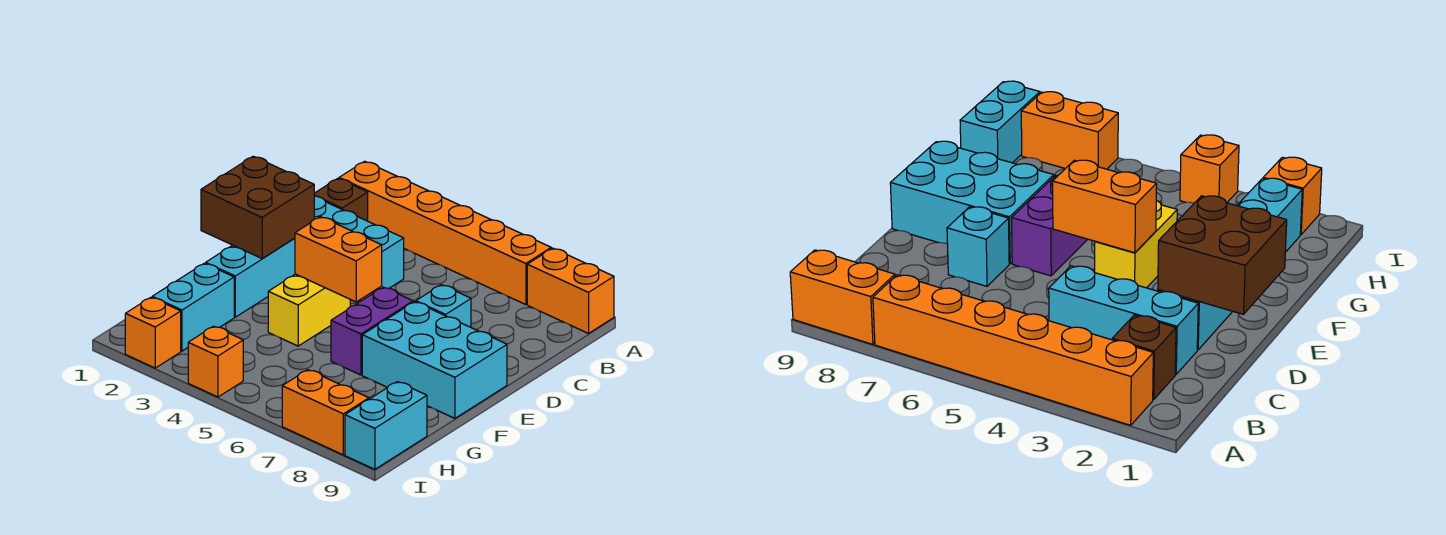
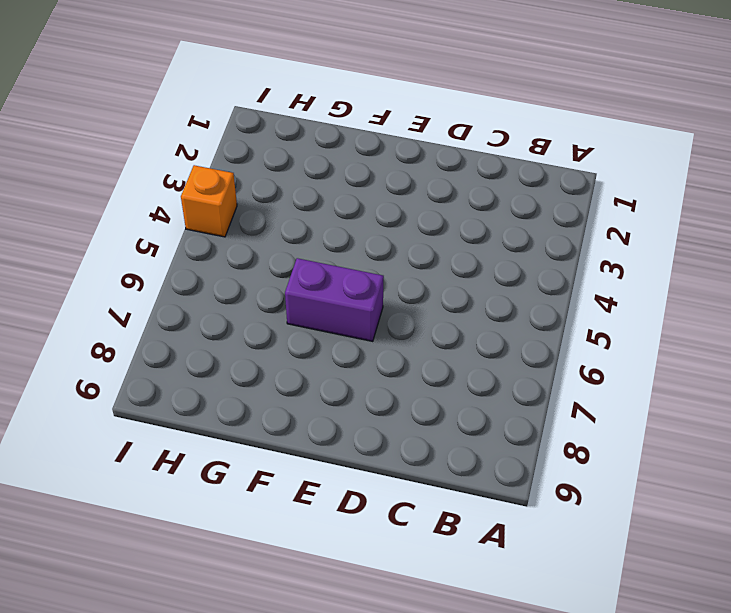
none -> orange brick A2:A7 level 1
none -> orange brick A8:A9 level 1
none -> brown brick B2 level 1

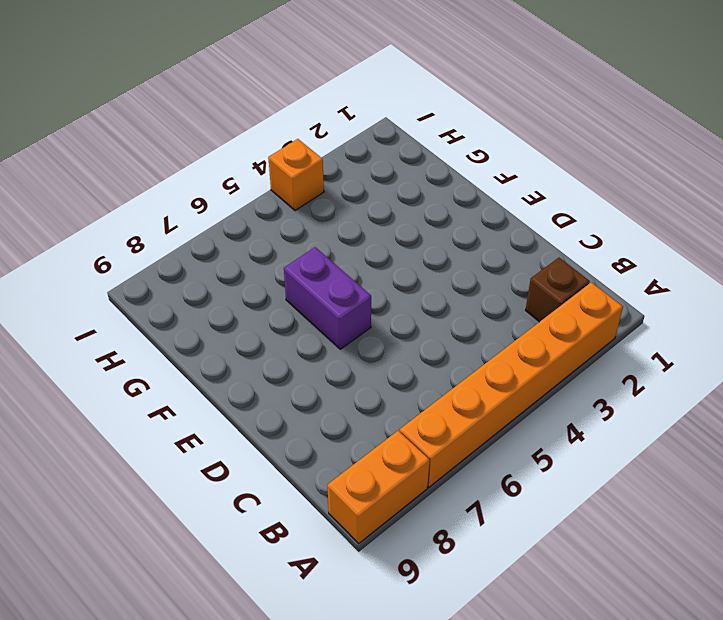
none -> cyan brick C2:C4 level 1
none -> cyan brick D2:F2 level 1
none -> cyan brick D7 level 1

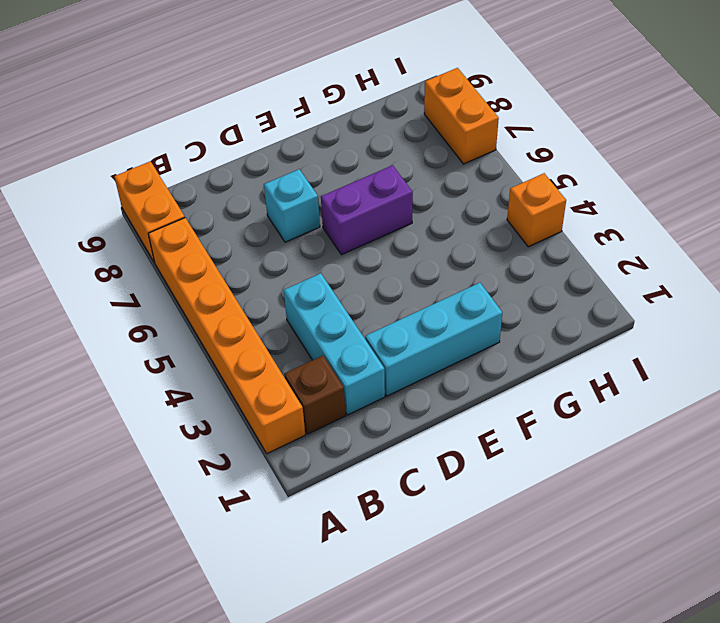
none -> yellow brick E4:F4 level 1
none -> cyan brick E7:F9 level 1
none -> cyan brick G2:H2 level 1

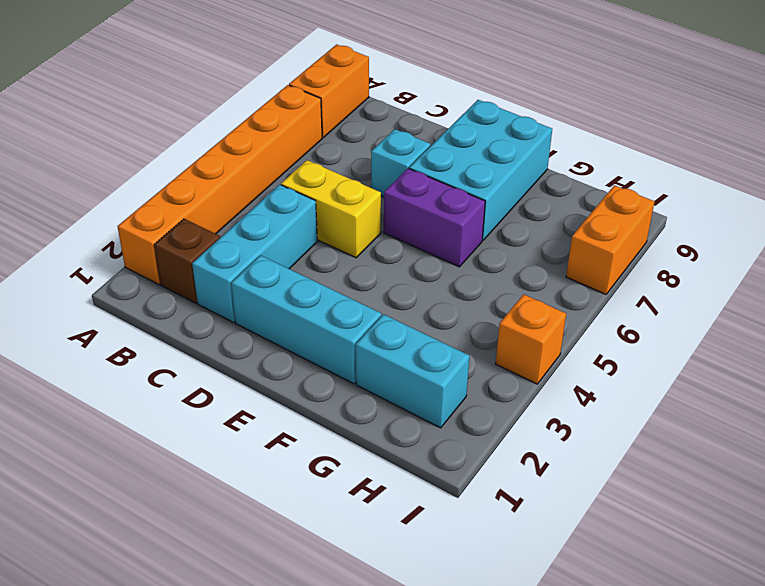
yellow brick C5:D5 level 1 -> yellow brick E4:F4 level 1
none -> cyan brick H9:I9 level 1
none -> orange brick I2 level 1
none -> brown brick D1:E2 level 2

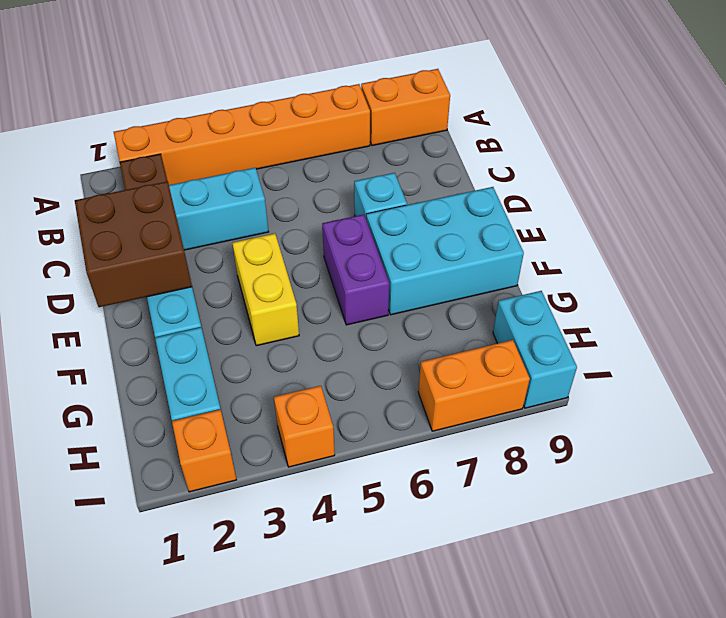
none -> orange brick E4:E5 level 2

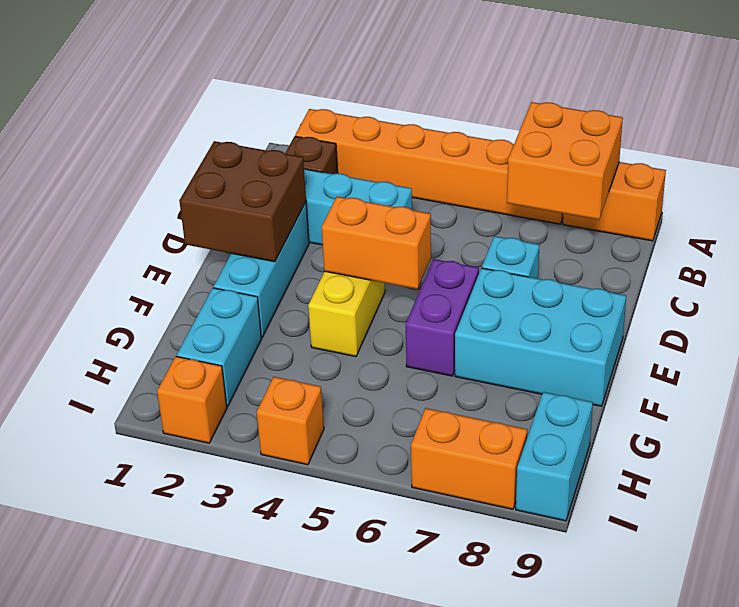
orange brick A7:B8 level 2 -> none

